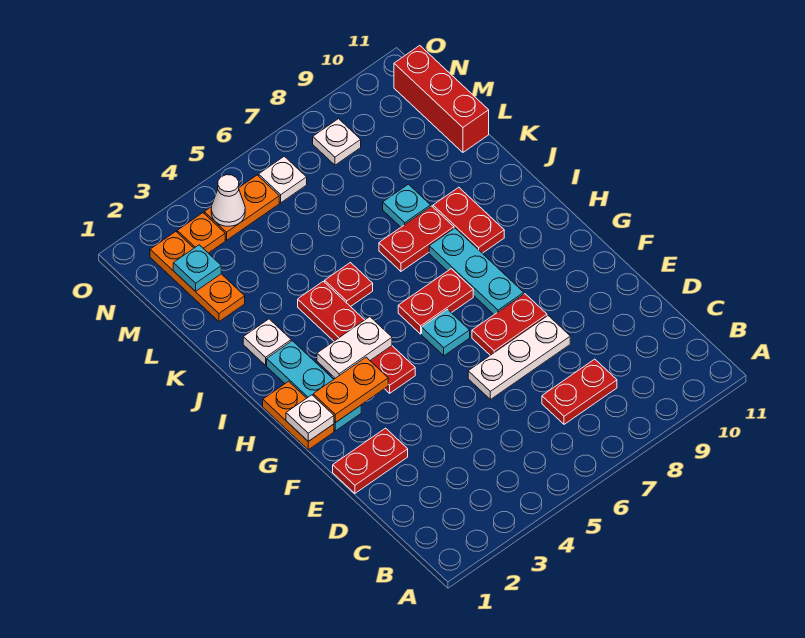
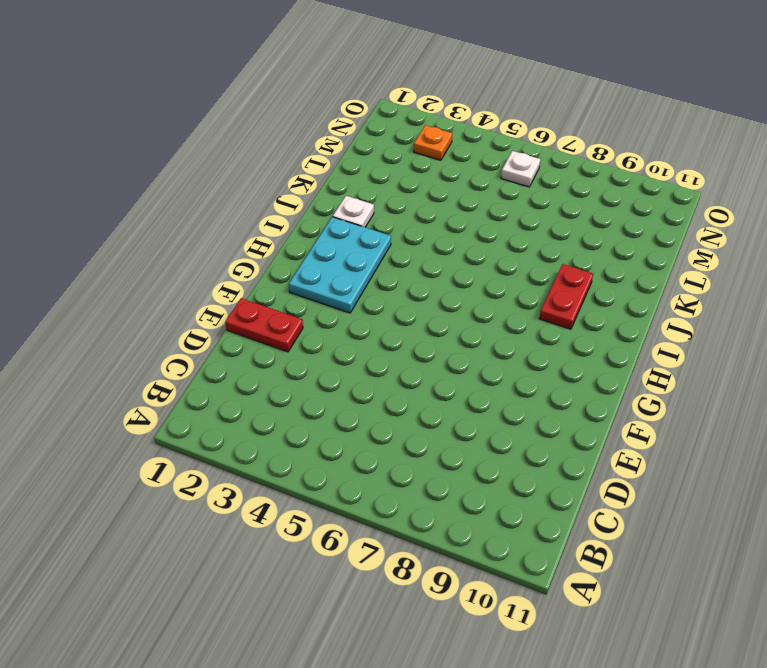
cyan plate G2:I3 level 1 -> cyan plate G2:I2 level 1
none -> red plate C7:C8 level 1
none -> white plate E6:E8 level 1
none -> red plate F7:F8 level 1

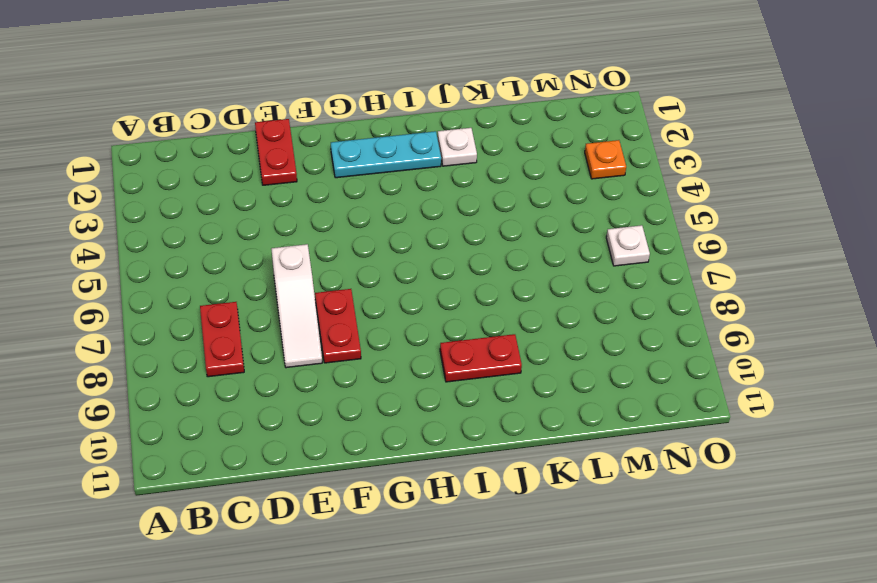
white slope E6:E8 level 1 top 6 -> white plate E6:E8 level 1
none -> orange plate G1:H1 level 1
none -> red plate G4:J4 level 1
none -> cyan plate G6 level 1

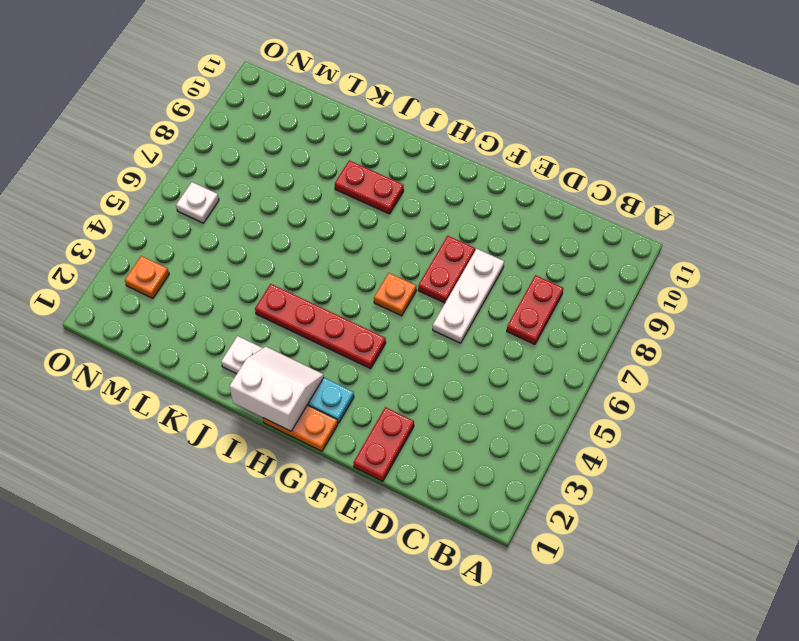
orange plate G6 level 1 -> cyan plate G6 level 1
white slope H1:I2 level 2 top 1 -> none
none -> cyan plate G8:I8 level 1
none -> red plate H6:H7 level 1
none -> red plate J5 level 1

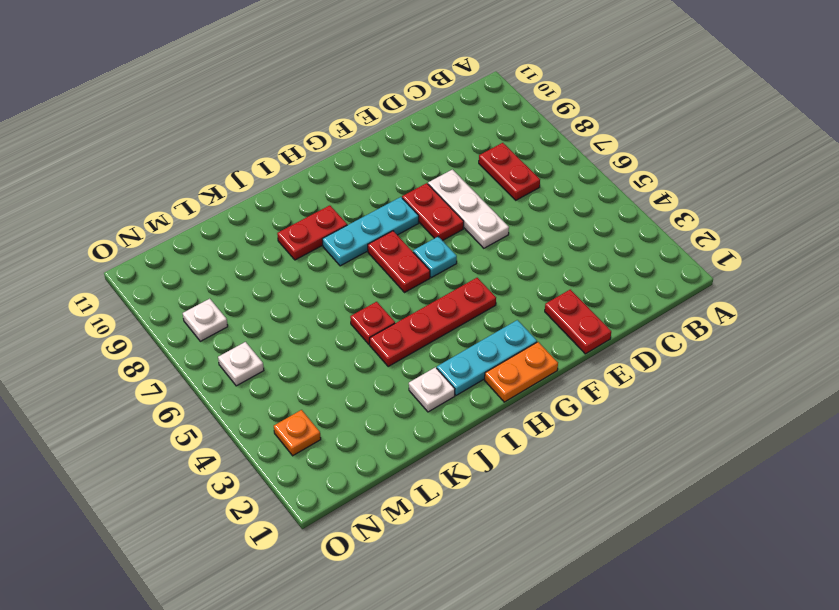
none -> red plate J7:J8 level 1
none -> cyan plate K8 level 1
none -> orange plate L2:N2 level 1

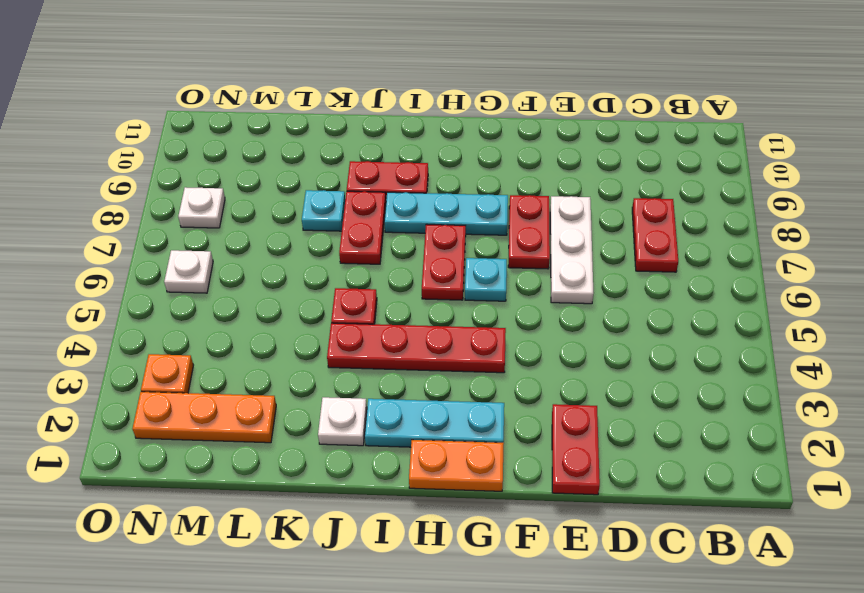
none -> red brick L11:N11 level 1
none -> orange plate N4:N5 level 1
none -> white plate G1 level 2

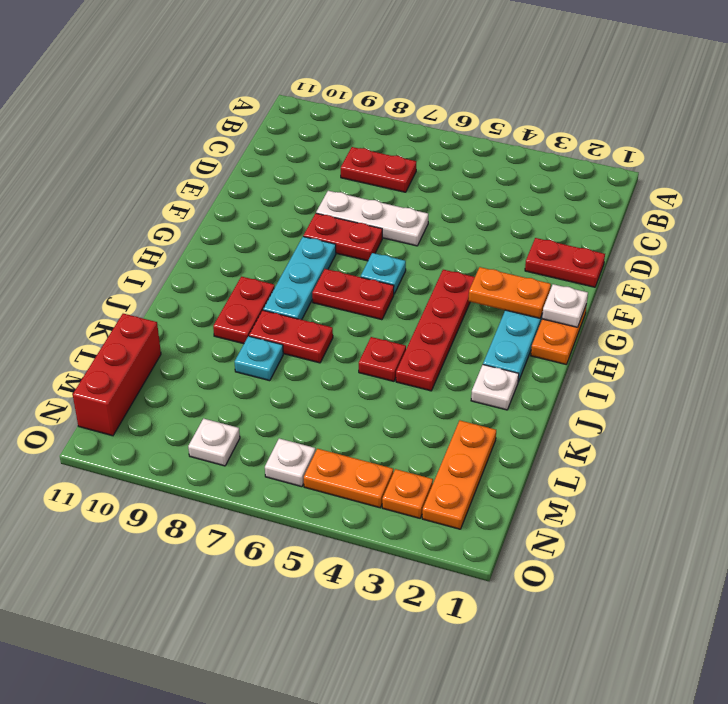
none -> white plate H3:H4 level 2
none -> cyan plate M2 level 2
none -> white cone N4 level 2

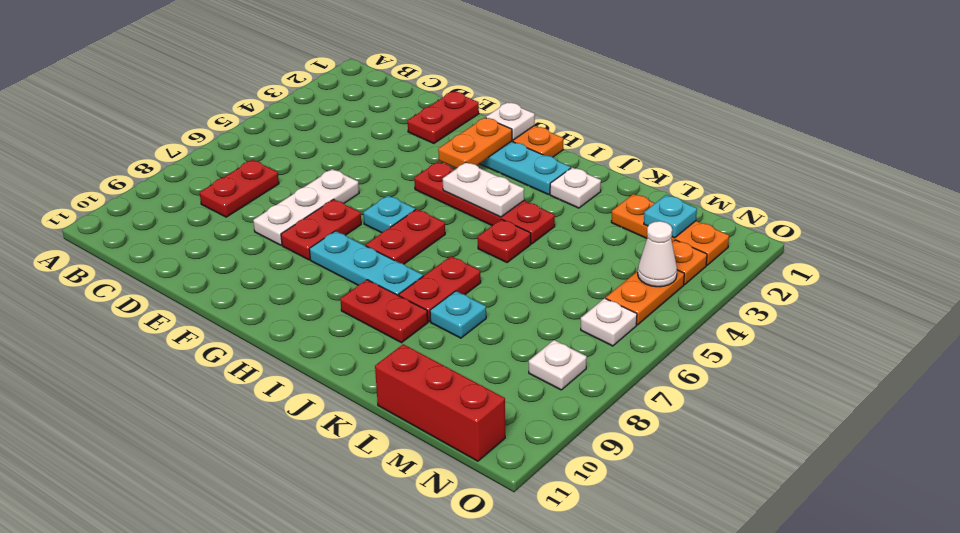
white plate H4:I4 level 2 -> white plate H3:H4 level 2

